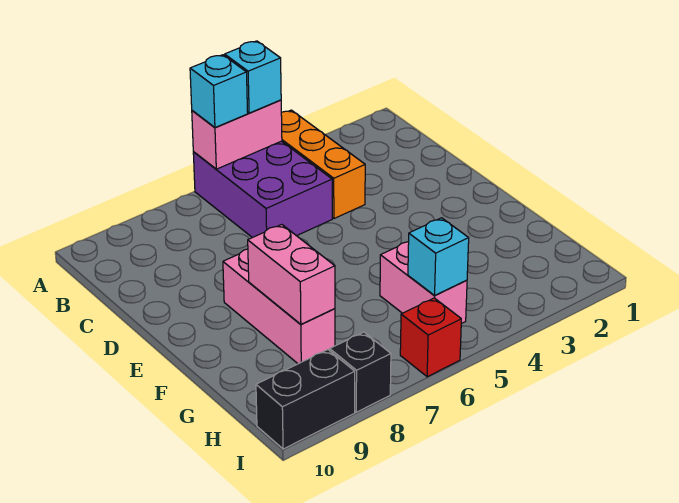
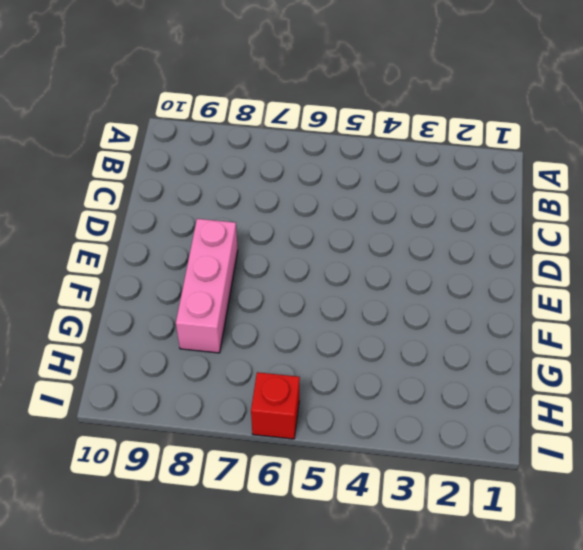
none -> orange brick A4:C4 level 1
none -> purple brick A5:C6 level 1
none -> pink brick G5:H5 level 1

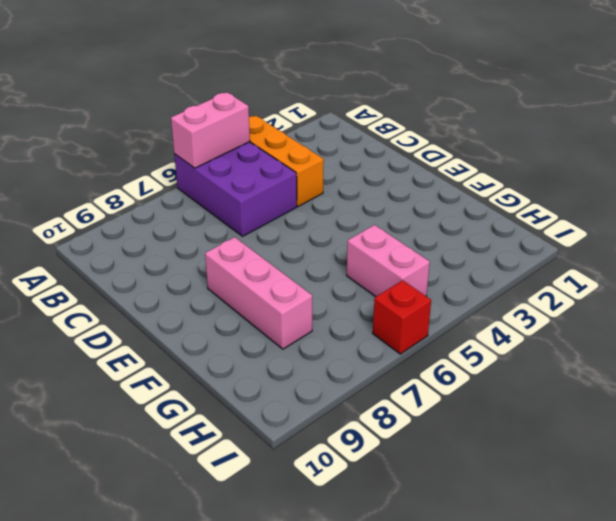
none -> black brick I8 level 1
none -> black brick I9:I10 level 1
none -> pink brick F8:G8 level 2

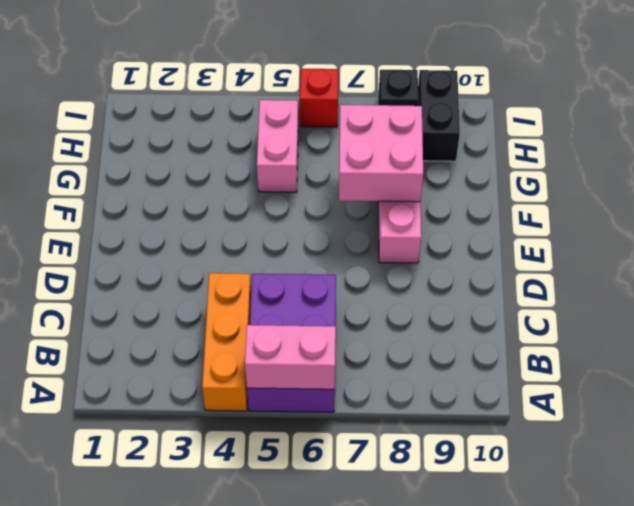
pink brick F7:G8 level 2 -> pink brick F8:G8 level 2
black brick H9:I9 level 1 -> black brick I9:I10 level 1
none -> cyan brick H5 level 2
none -> cyan brick A5 level 3
none -> cyan brick A6 level 3

